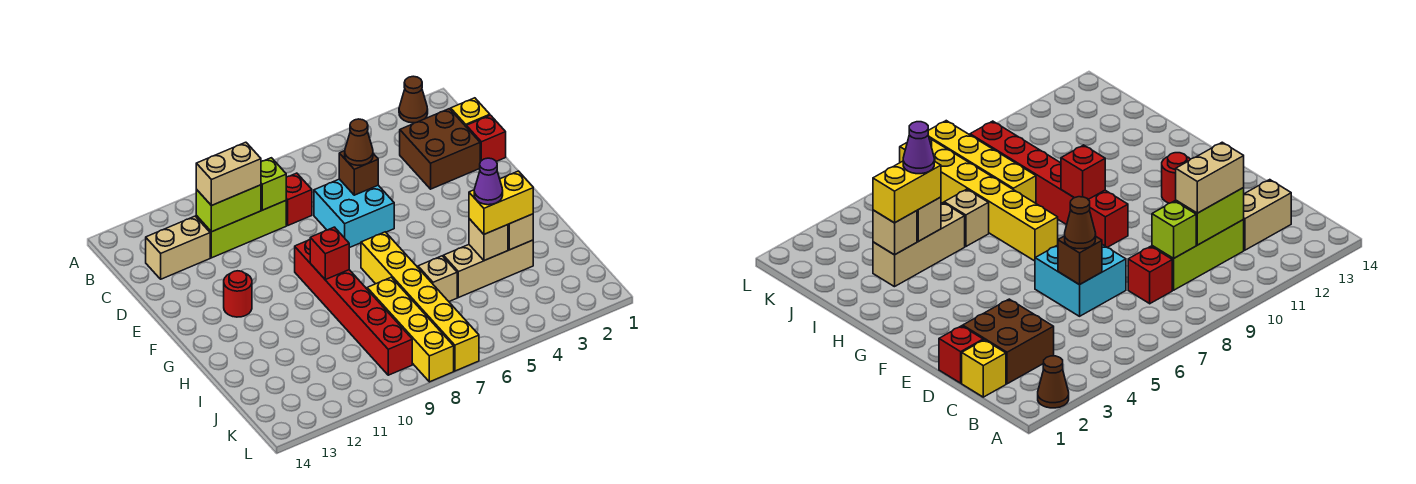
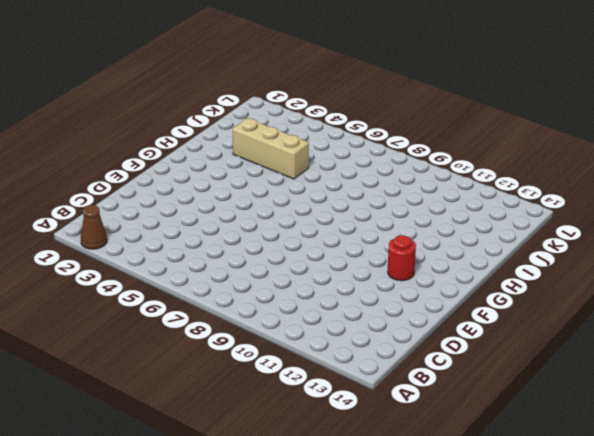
none -> yellow brick C1 level 1
none -> brown brick C2:D3 level 1
none -> red brick C8 level 1

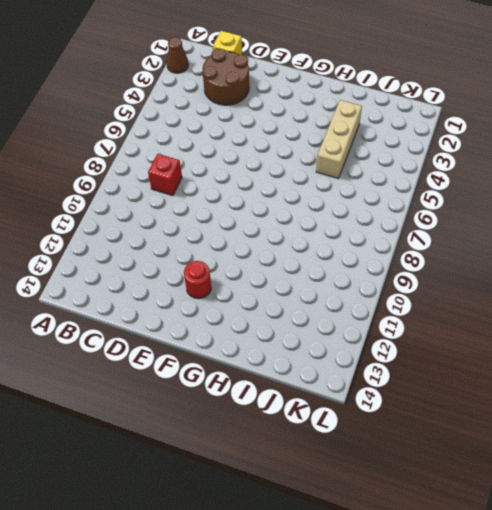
brown round brick C2:D3 level 1 -> brown brick C2:D3 level 1
none -> lime brick C9:C11 level 1
none -> tan brick C12:C13 level 1
none -> red brick D1 level 1

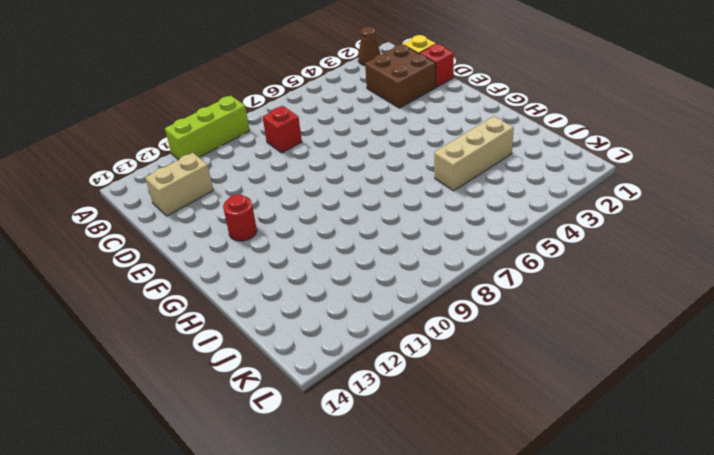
lime brick A9:A11 level 1 -> lime brick C9:C11 level 1
none -> cyan brick D6:E7 level 1
none -> red brick F9:K9 level 1
none -> yellow brick G7:L7 level 1

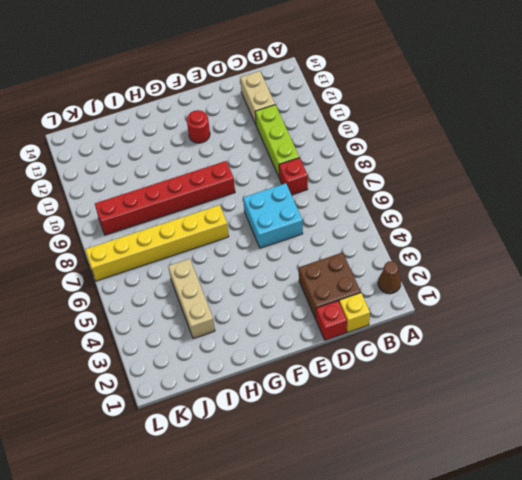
none -> tan brick I6 level 1
none -> yellow brick I8:L8 level 1
none -> lime brick C9 level 2

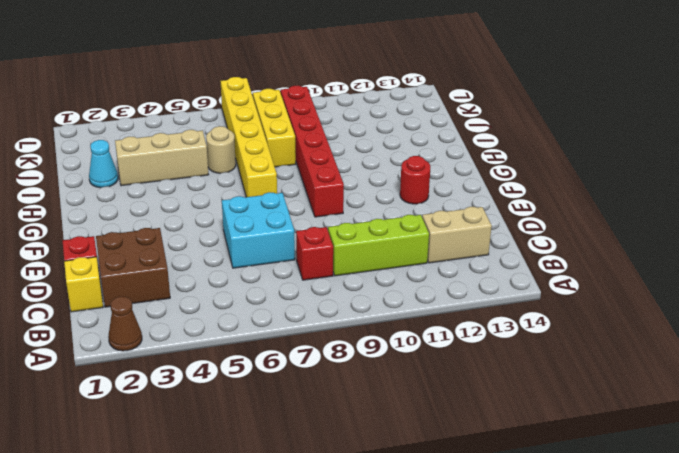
cyan cone I2 level 1 -> none
tan round brick I6 level 1 -> tan brick I6 level 1
yellow brick I8:K8 level 1 -> yellow brick I8:L8 level 1
none -> lime brick C9 level 2
none -> lime brick C10:C11 level 2
none -> brown brick D6 level 2

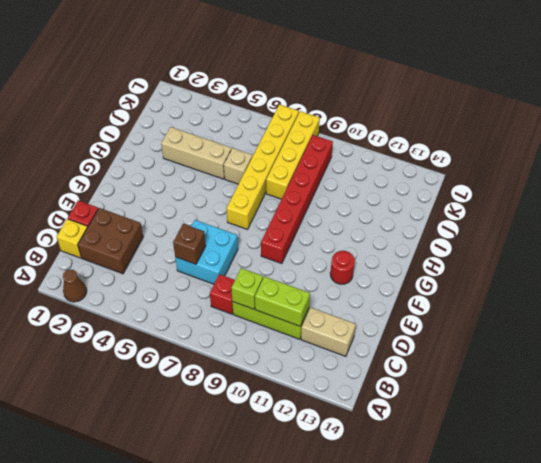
none -> red brick G9 level 2
none -> tan brick I3 level 2
none -> tan brick I4 level 2

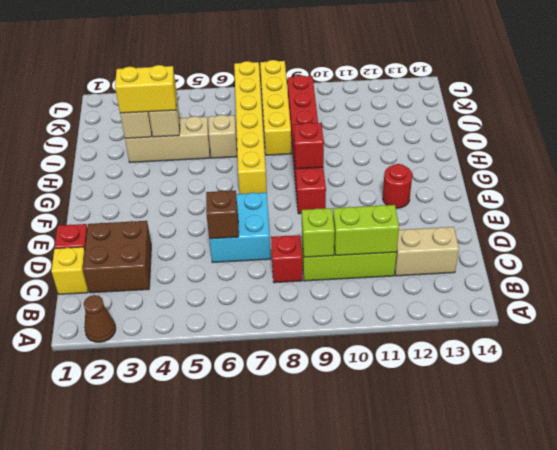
none -> tan brick C10:C11 level 3
none -> brown cone D6 level 3
none -> purple cone I4 level 4

